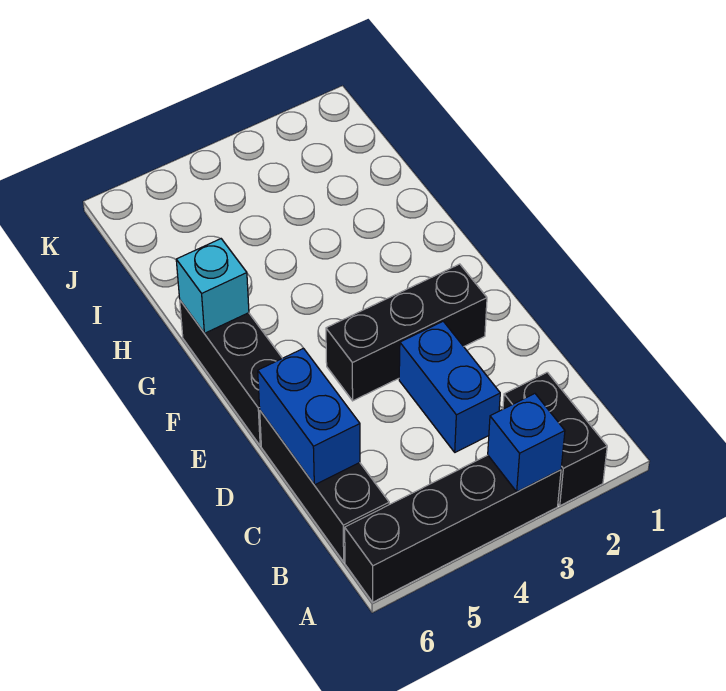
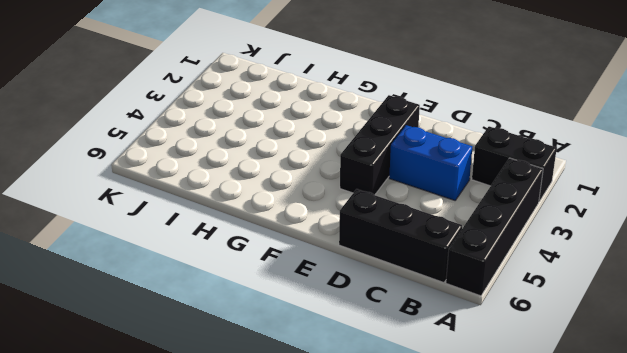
none -> black brick E6:G6 level 1
none -> blue brick A3 level 2

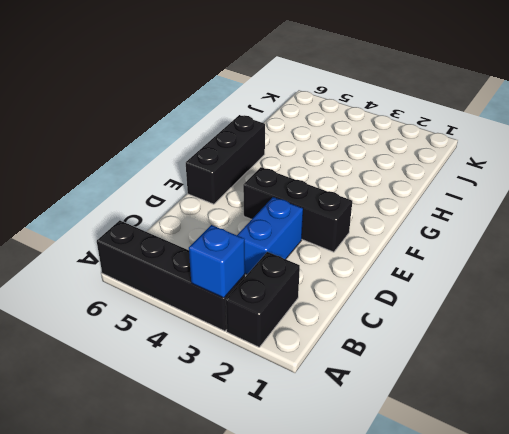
none -> black brick B6:D6 level 1
none -> blue brick C6:D6 level 2

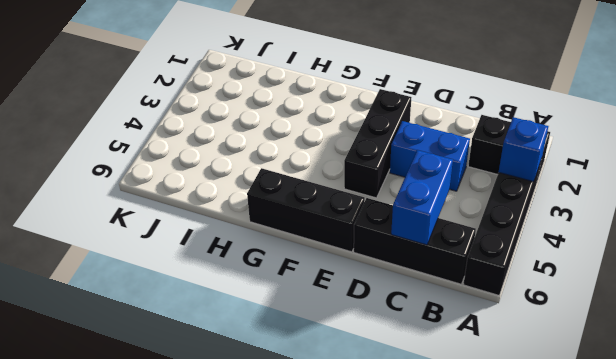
blue brick C5:C6 level 2 -> blue brick C6:D6 level 2
none -> cyan brick G6 level 2

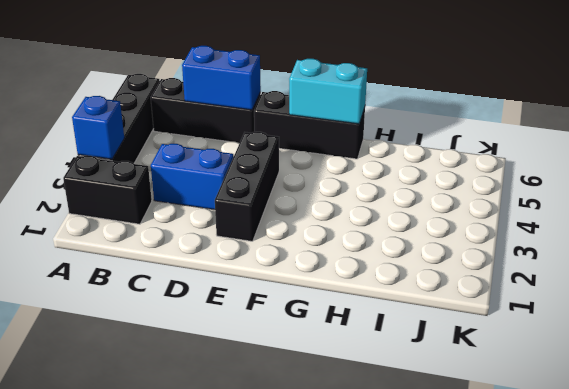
cyan brick F6:G6 level 2 -> cyan brick G6 level 2

